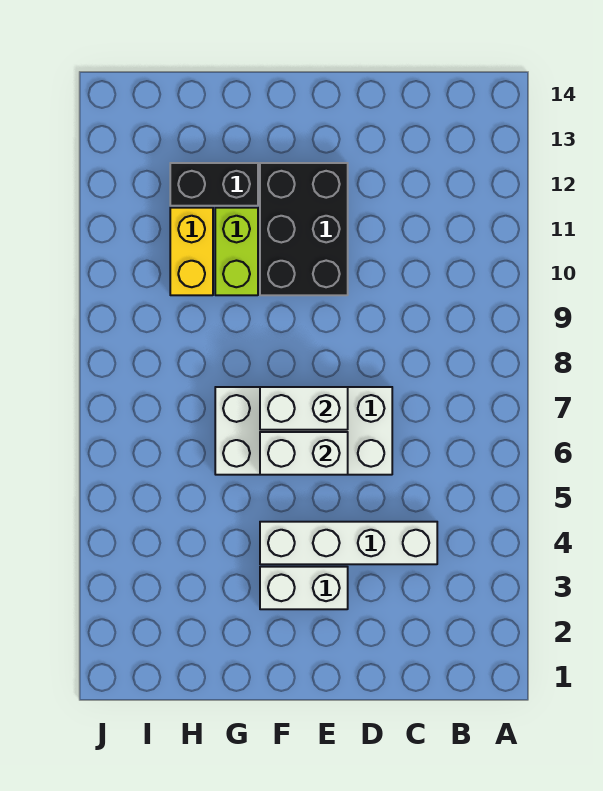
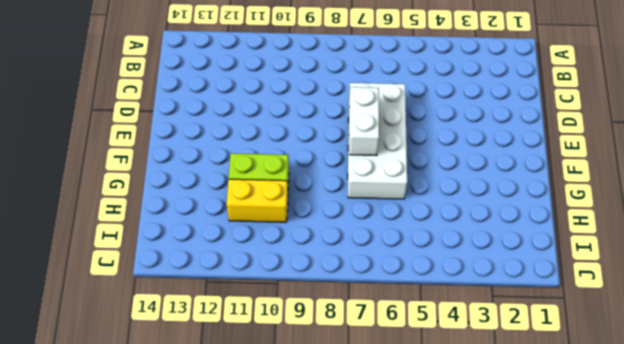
none -> white brick C4:F4 level 1
none -> white brick E3:F3 level 1

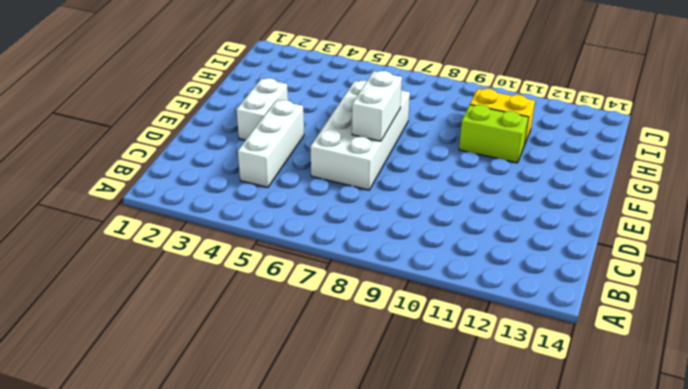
white brick C4:E4 level 1 -> white brick C4:F4 level 1
none -> black brick E10:F12 level 1
none -> black brick G12:H12 level 1

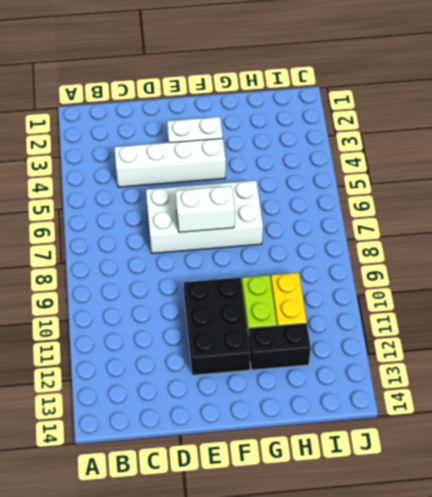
none -> white brick E6:F6 level 2

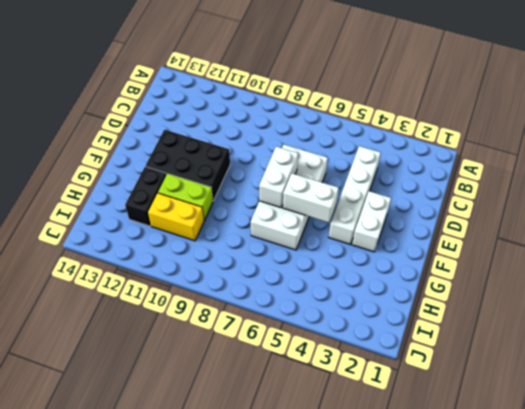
white brick F5:F6 level 2 -> white brick E6:F6 level 2

